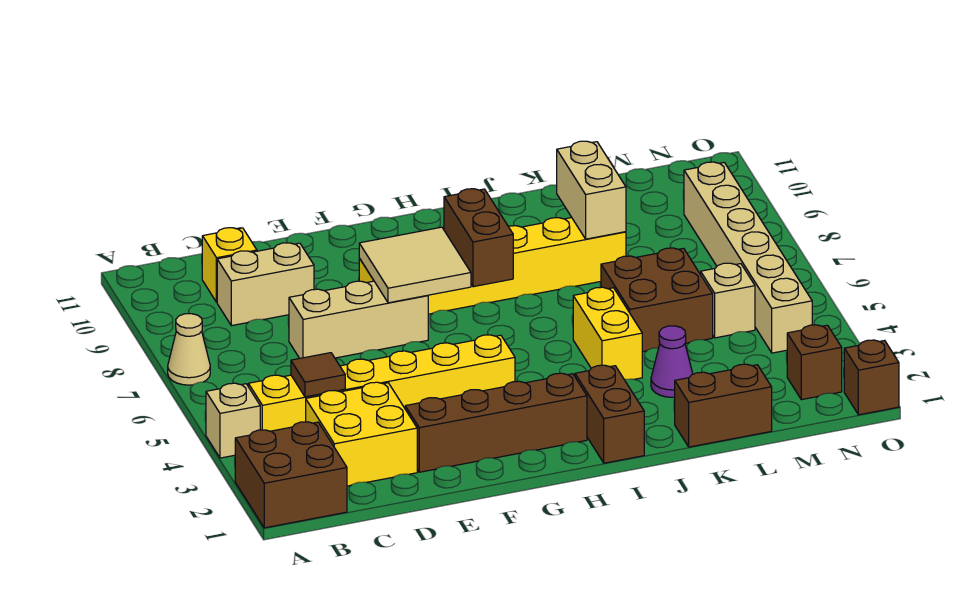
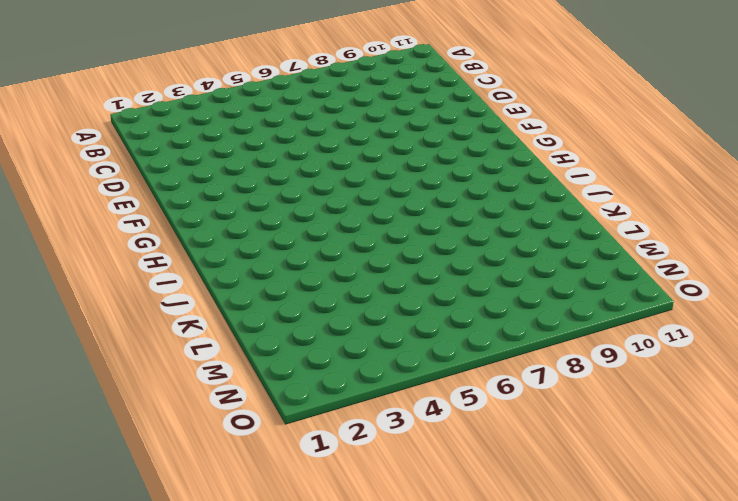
none -> brown brick A1:B2 level 1
none -> tan brick A4 level 1
none -> tan cone A7 level 1

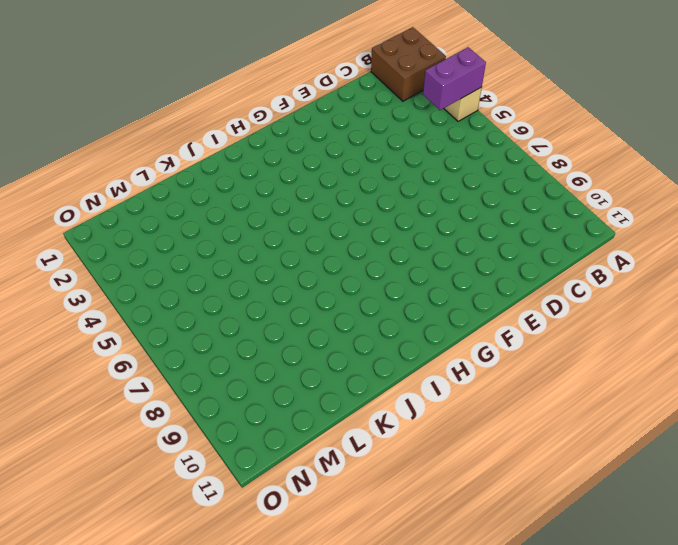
purple brick A4:B4 level 2 -> none
none -> tan cone A7 level 1
none -> yellow brick B4:G4 level 1
none -> yellow brick C2:D3 level 1

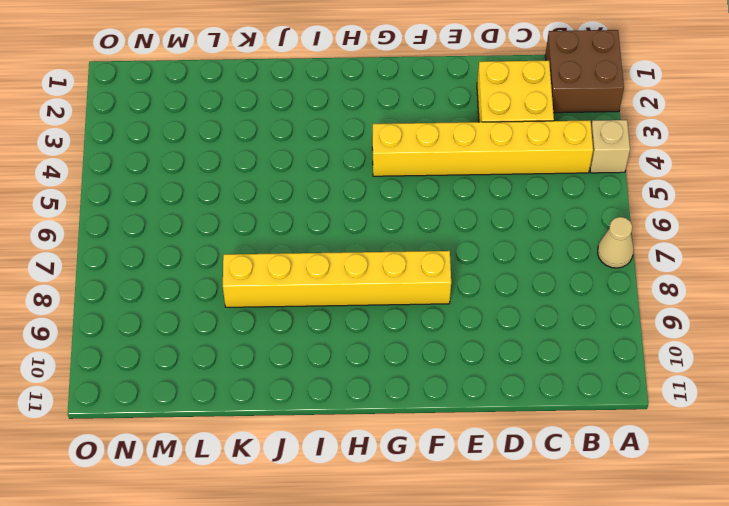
none -> tan brick C9:D9 level 1
none -> yellow brick C10 level 1
none -> tan brick D7:F7 level 1

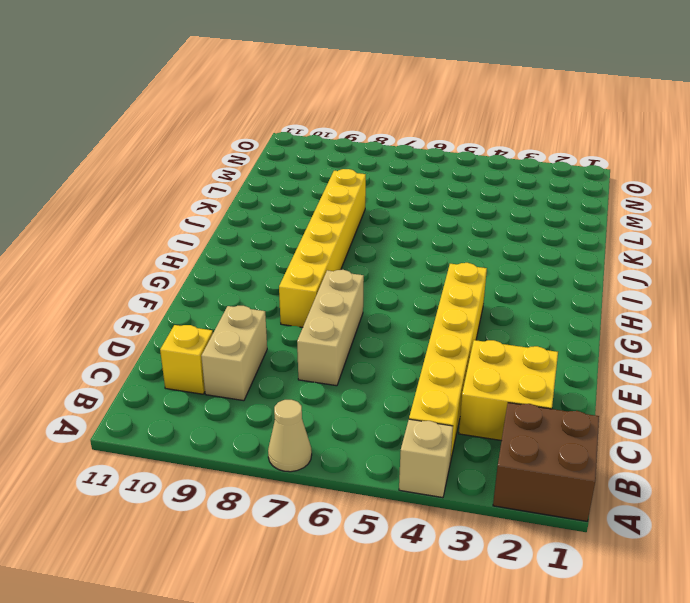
none -> brown brick E2:H2 level 1
none -> brown brick I1:I2 level 1
none -> yellow brick J4:J5 level 1

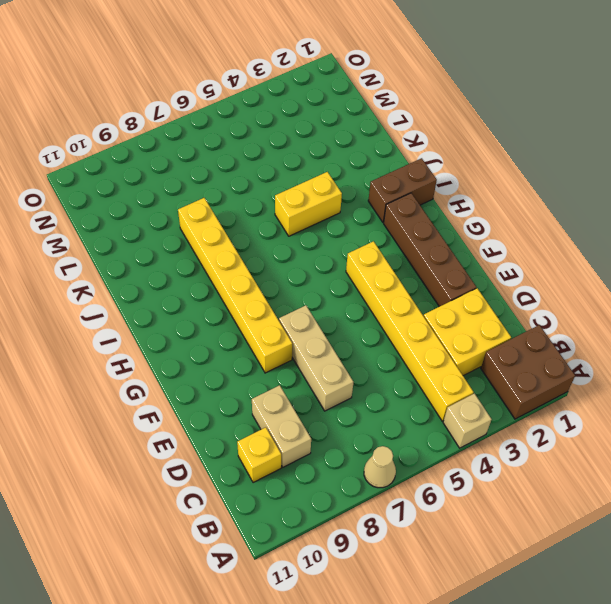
none -> brown brick K1:L1 level 1
none -> purple cone K3 level 1
none -> brown brick K5:L6 level 1

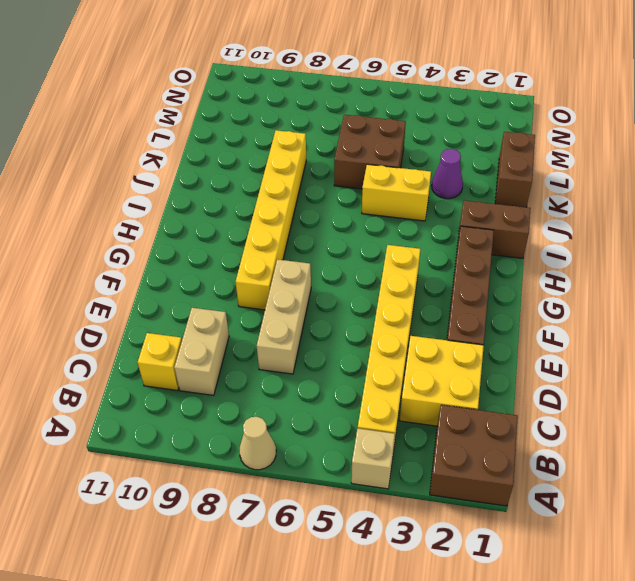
none -> tan brick M5 level 1
none -> brown brick N2 level 1
none -> tan brick N4:N9 level 1

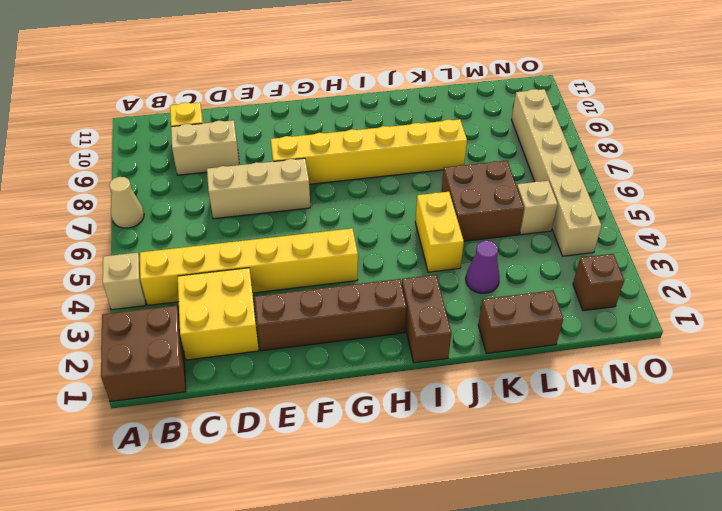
none -> brown brick O1 level 1
none -> brown tile C4 level 2
none -> tan tile F7:G8 level 2

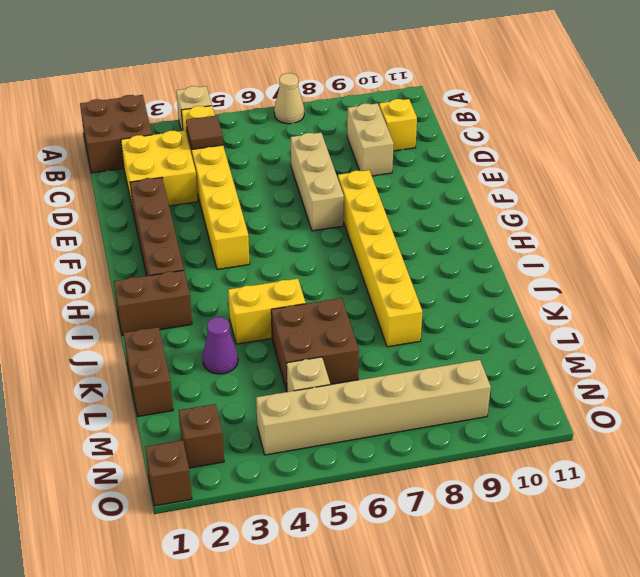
none -> tan tile F7:G8 level 2
none -> brown brick H7:H8 level 2
none -> tan brick K8:K9 level 2

